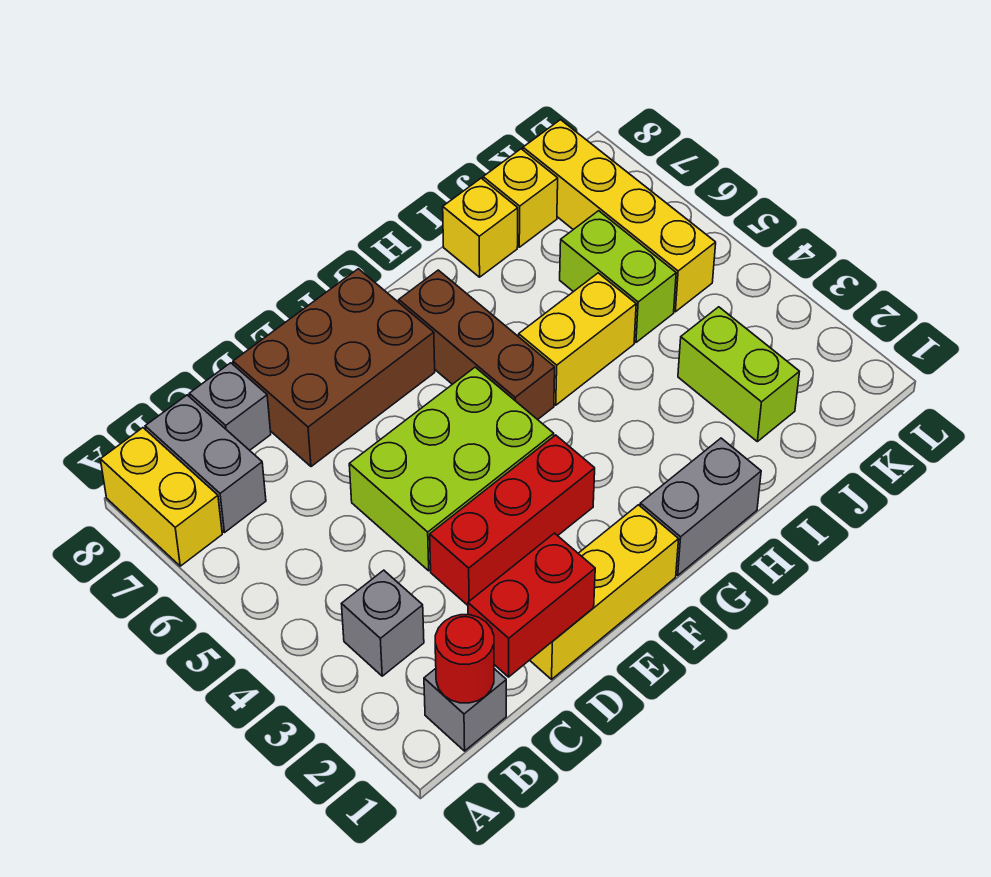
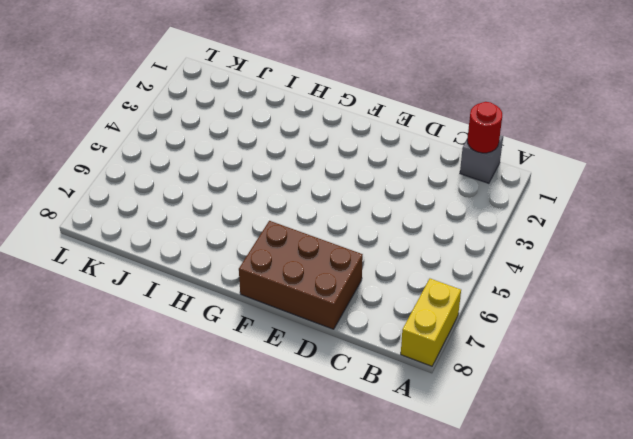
none -> grey brick B3 level 1
none -> grey brick B7:B8 level 1
none -> grey brick C8 level 1

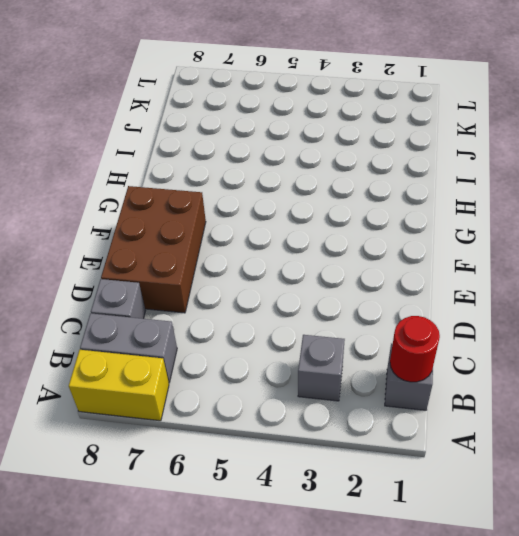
none -> yellow brick D1:F1 level 1
none -> red brick D3:F3 level 1
none -> lime brick D4:F5 level 1

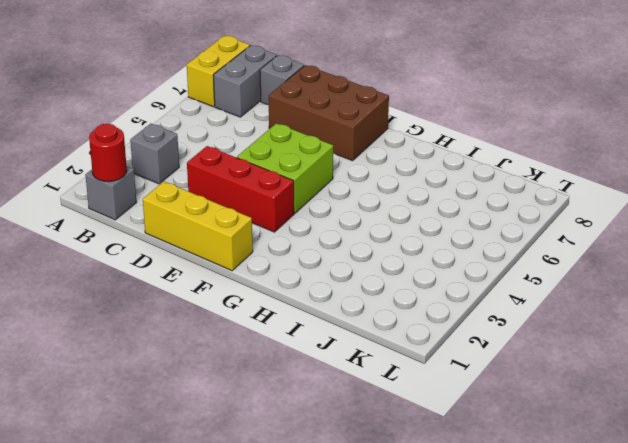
lime brick E4:F5 level 1 -> lime brick D4:F5 level 1
none -> grey brick G1:H1 level 1
none -> brown brick G5:G7 level 1
none -> yellow brick H5:I5 level 1

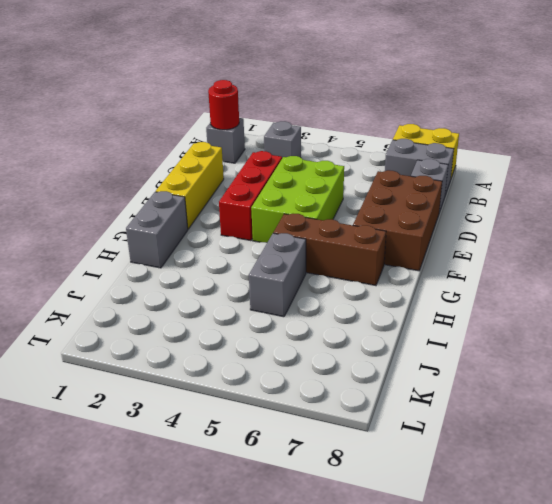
grey brick H5:I5 level 1 -> yellow brick H5:I5 level 1
none -> yellow brick I8 level 1
none -> lime brick J2:J3 level 1
none -> lime brick J5:J6 level 1

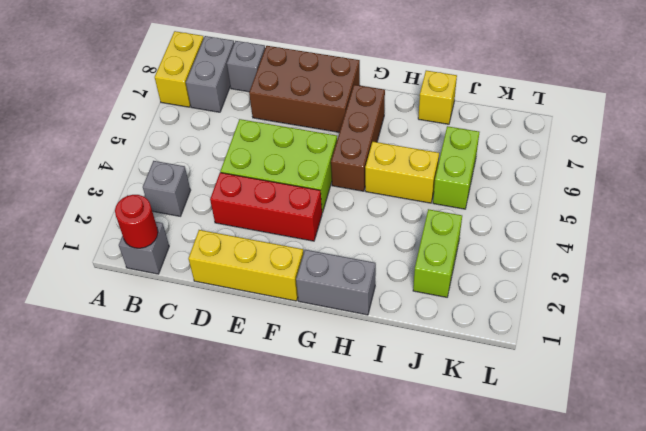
none -> yellow brick J8 level 1
none -> yellow brick K5:K8 level 1
none -> red brick C1:D1 level 2

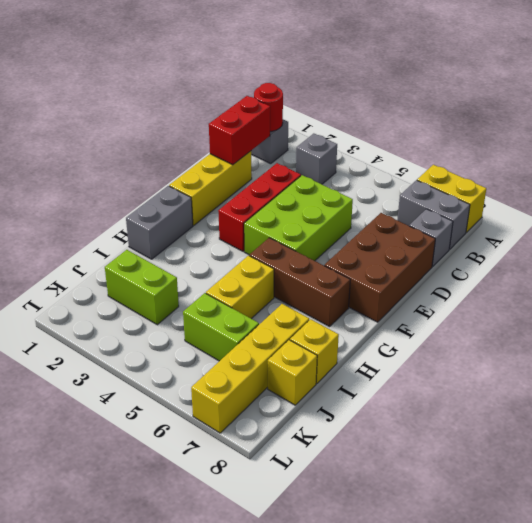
yellow brick I7:L7 level 1 -> yellow brick K5:K8 level 1

